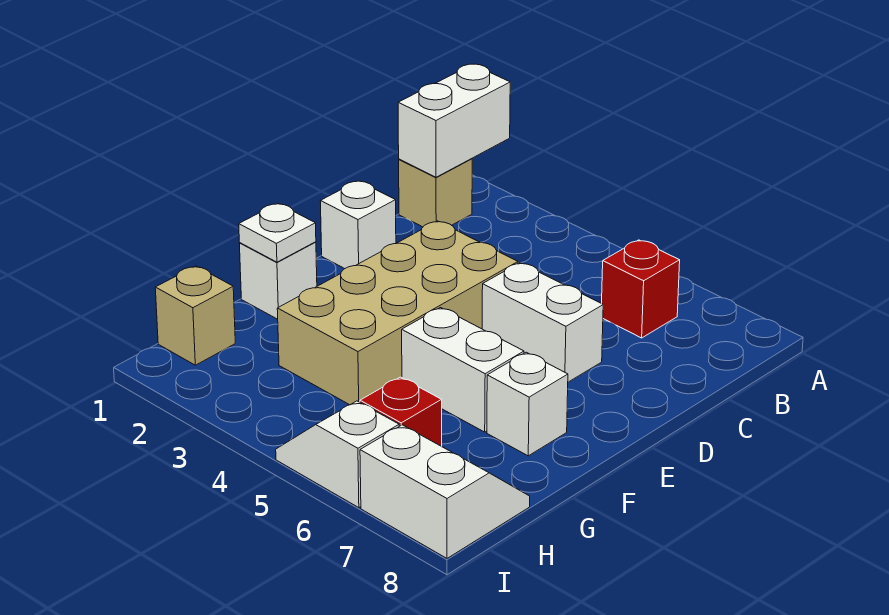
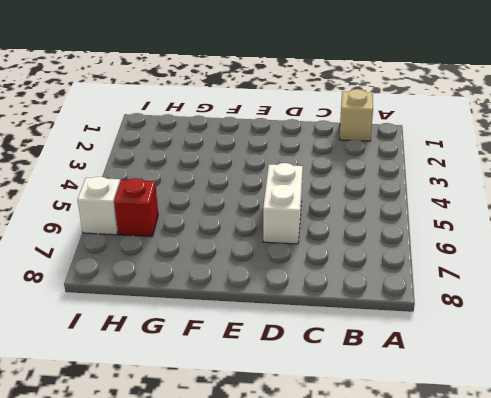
none -> red brick B6 level 1
none -> white brick D1 level 1
none -> tan brick D3:G4 level 1

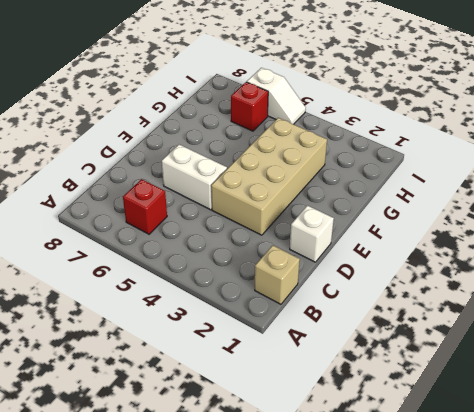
none -> white brick F1 level 1
none -> white brick F5:F6 level 1
none -> white brick F7 level 1

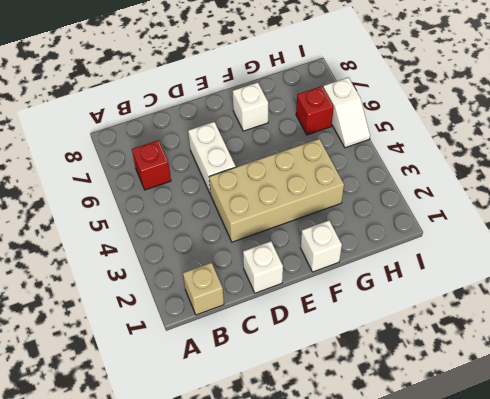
none -> white brick F5:F6 level 1
none -> tan brick H1 level 1
none -> white slope H7:I8 level 1 top I

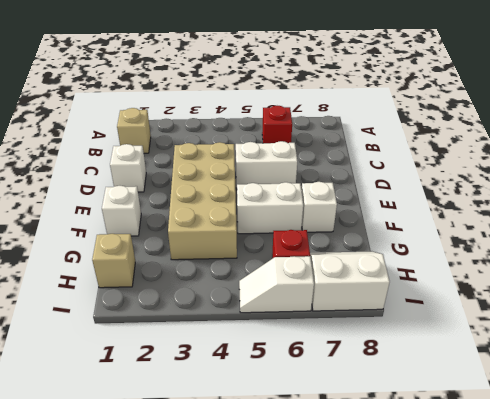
none -> white brick A1:B1 level 2
none -> white plate F1 level 2

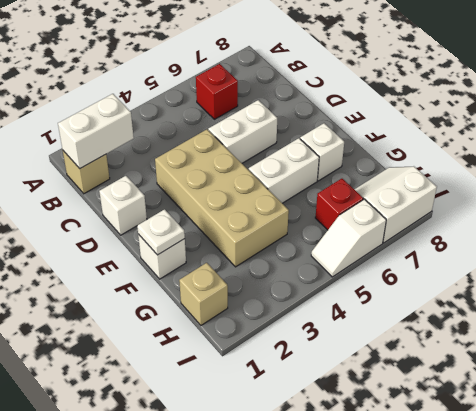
white brick B1:B2 level 2 -> white brick A1:B1 level 2

